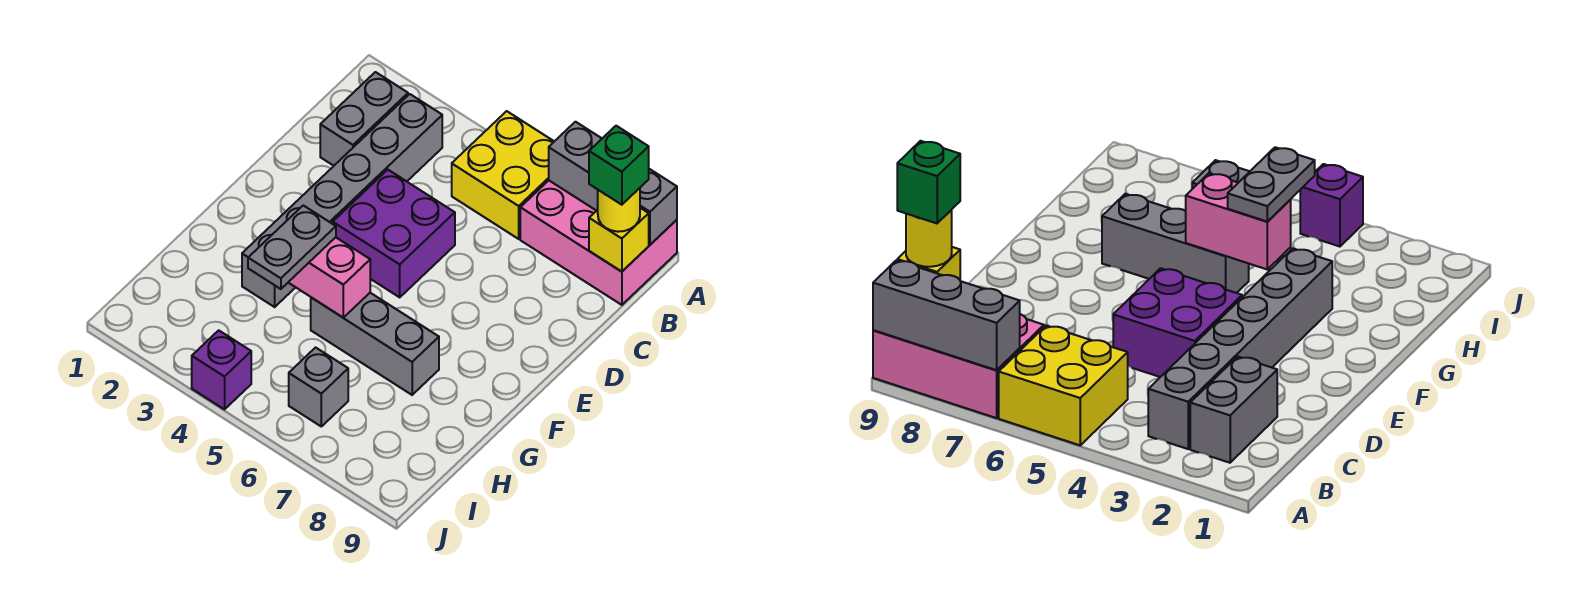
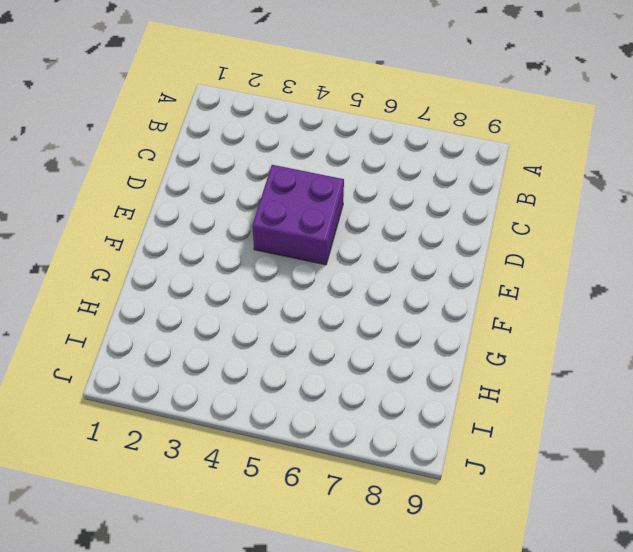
none -> yellow brick A5:B6 level 1
none -> pink brick A7:B9 level 1
none -> grey brick B2:C2 level 1

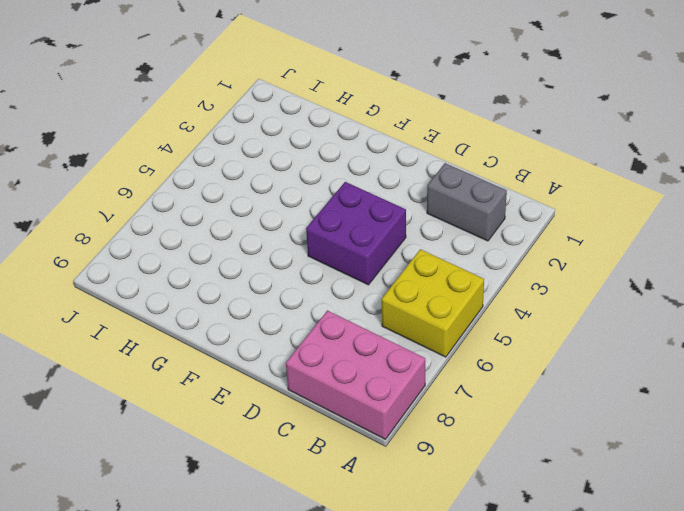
pink brick A8:C9 level 1 -> pink brick A7:B9 level 1
none -> grey brick B3:G3 level 1
none -> grey brick G5:G7 level 1
none -> grey brick I6 level 1

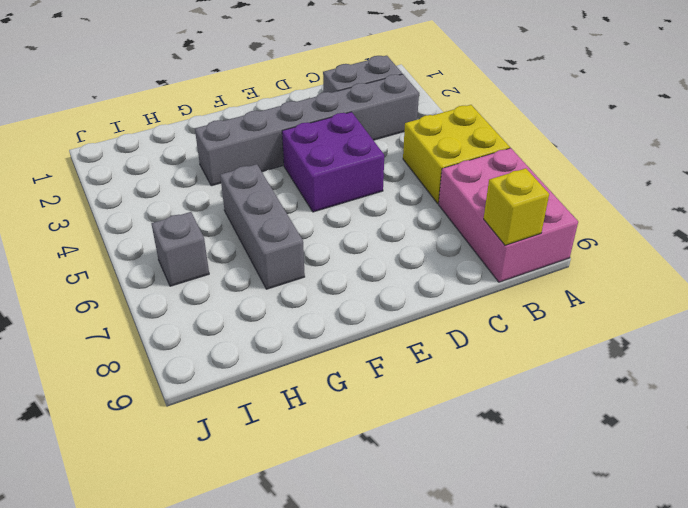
none -> purple brick J4 level 1
none -> grey brick A7:A9 level 2
none -> pink brick G4:G5 level 2

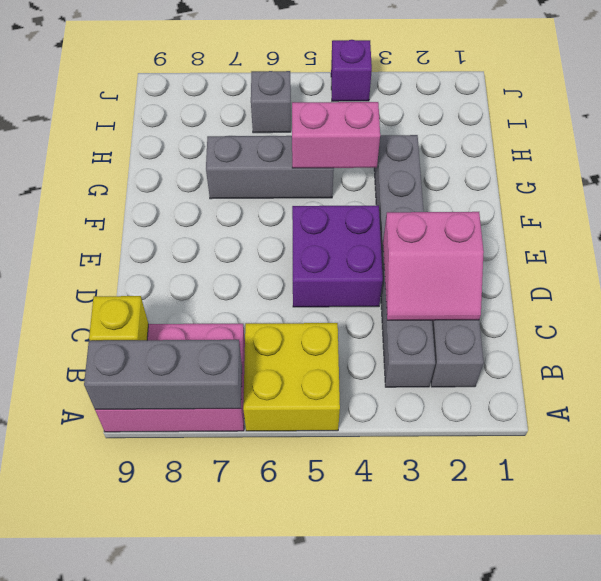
pink slope C2:D3 level 2 top D -> none
none -> yellow round brick B9 level 3
none -> grey plate G4:H4 level 3
none -> green brick B9 level 4

